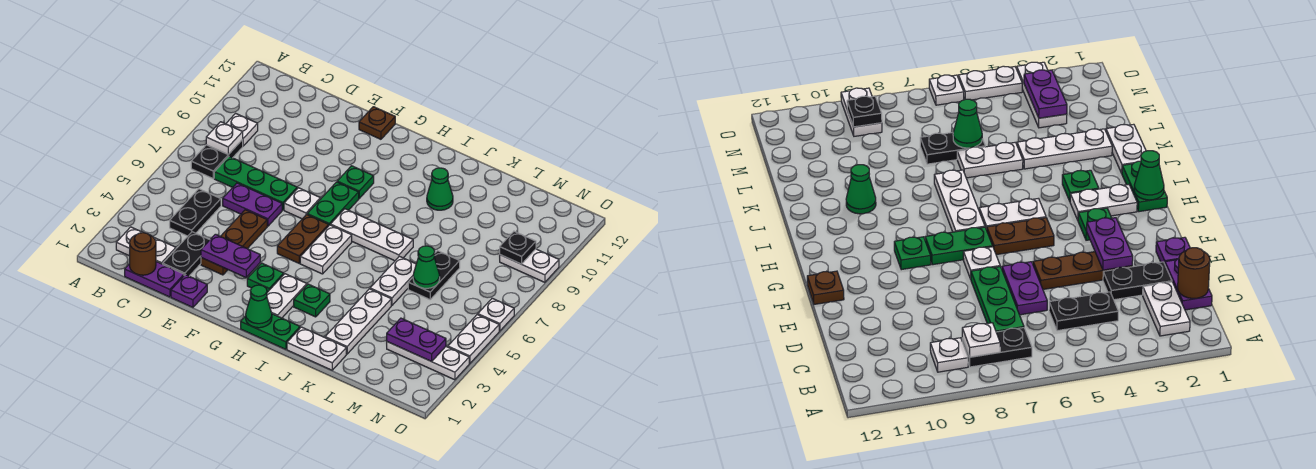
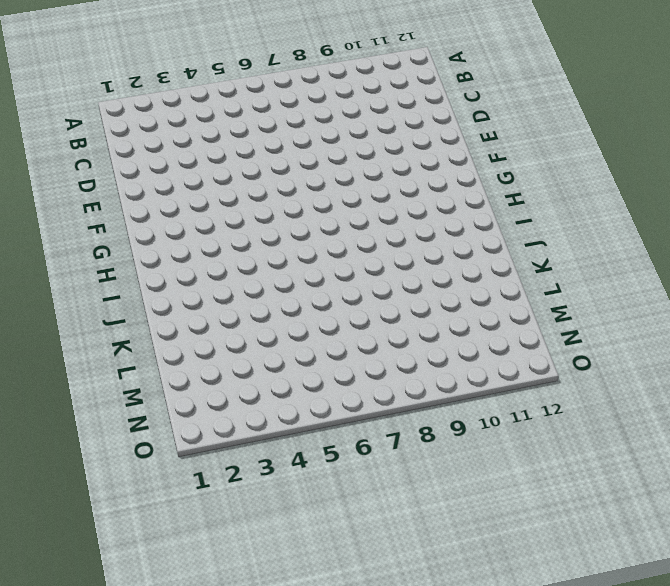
none -> white plate B2:C2 level 1
none -> black plate B7:B8 level 1
none -> white plate B9 level 1
none -> purple plate C1:D1 level 1

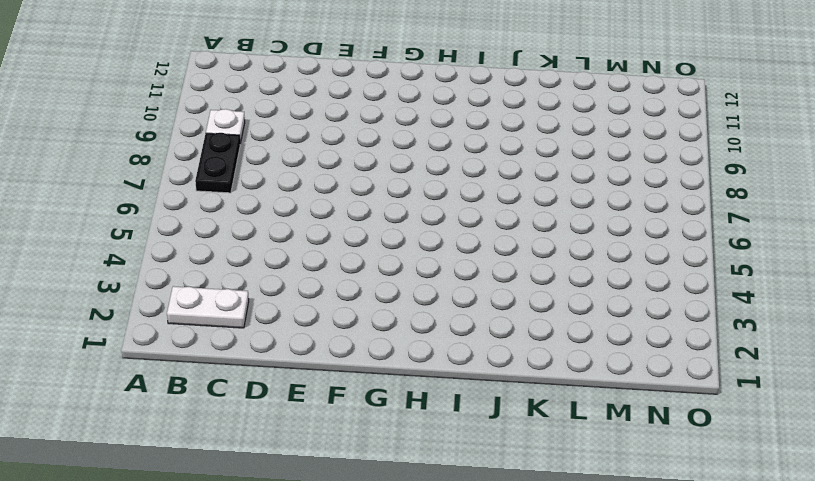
none -> purple plate C1:D1 level 1
none -> black plate C4:C5 level 1
none -> green plate C7:E7 level 1
none -> black plate D2:D3 level 1

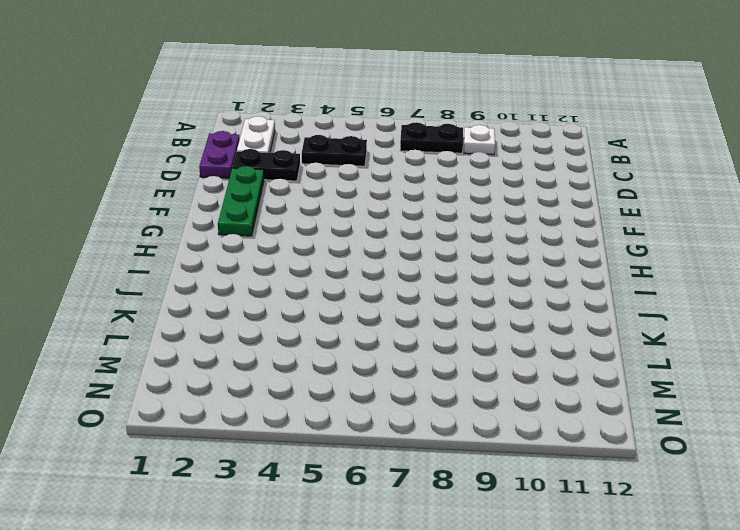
green plate E2:G2 level 1 -> green plate C7:E7 level 1
none -> purple plate D6:E6 level 1
none -> purple plate E1 level 1
none -> brown plate E3:E5 level 1
none -> white plate F7 level 1

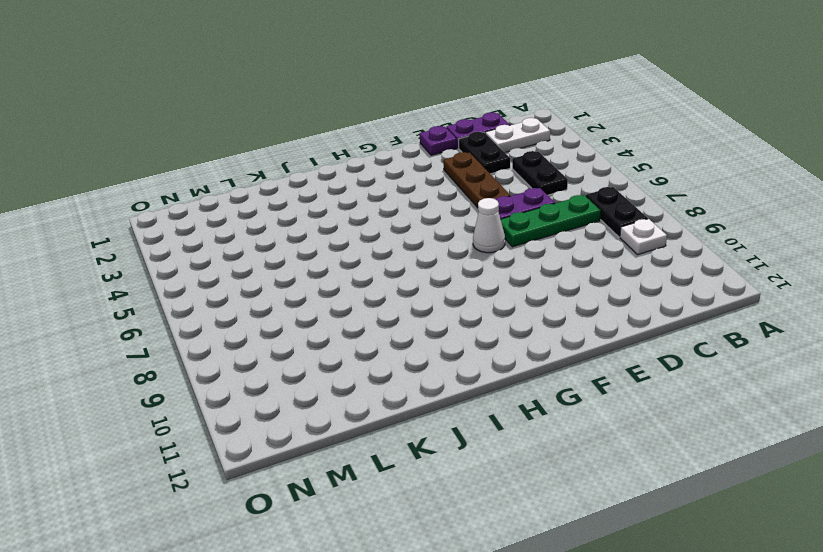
white cone F7 level 1 -> white plate F7 level 1
none -> brown plate F12 level 1
none -> green plate G3 level 1
none -> brown plate G5:G6 level 1
none -> green plate G7:G8 level 1

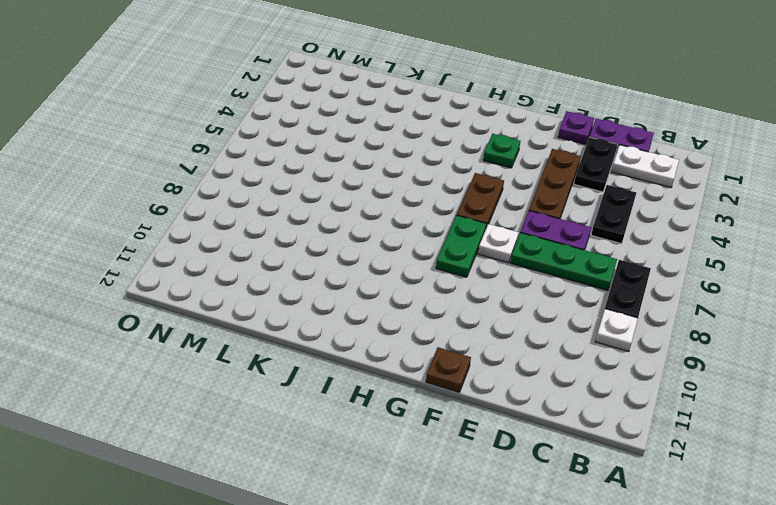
none -> green plate G9 level 1
none -> green plate H1:I1 level 1
none -> white plate H2:H3 level 1
none -> white plate H5:H6 level 1

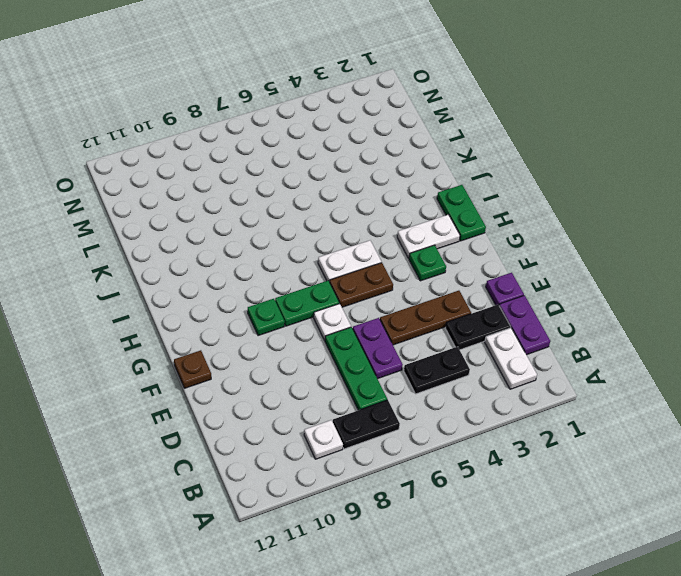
none -> white plate H7:J7 level 1
none -> green plate I3 level 1
none -> white plate J1:K1 level 1
none -> green cone J10 level 1

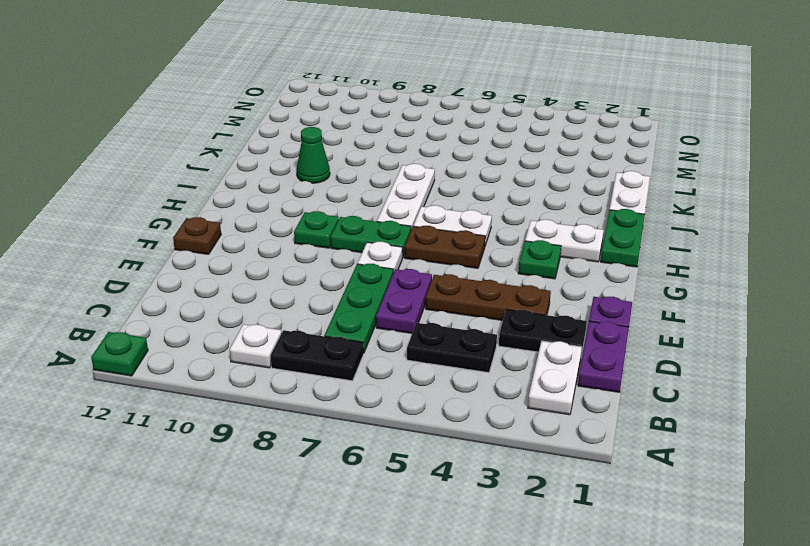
green plate A12 level 1 -> green plate I3 level 1
none -> white plate K2:K4 level 1
none -> white plate K5:K6 level 1
none -> black plate L6:L7 level 1
none -> white plate M3:O3 level 1

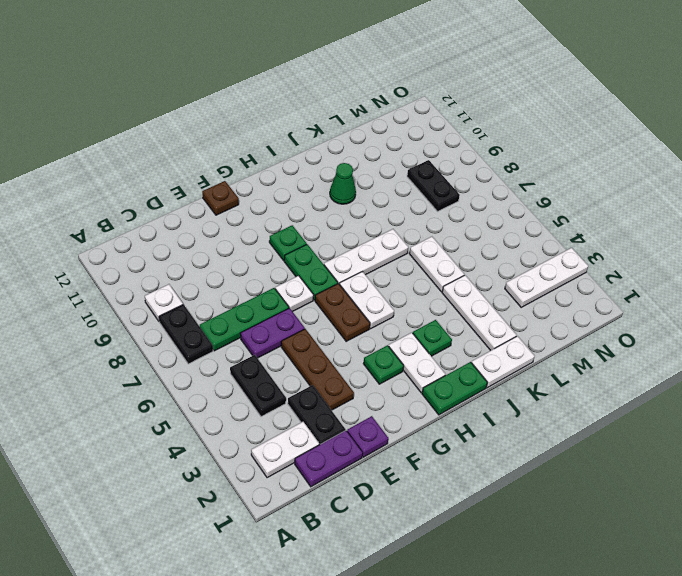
black plate M8:M9 level 1 -> black plate L6:L7 level 1
none -> white plate N9:O9 level 1
none -> white plate O4:O5 level 1
none -> white plate O6 level 1
none -> white plate B8 level 2

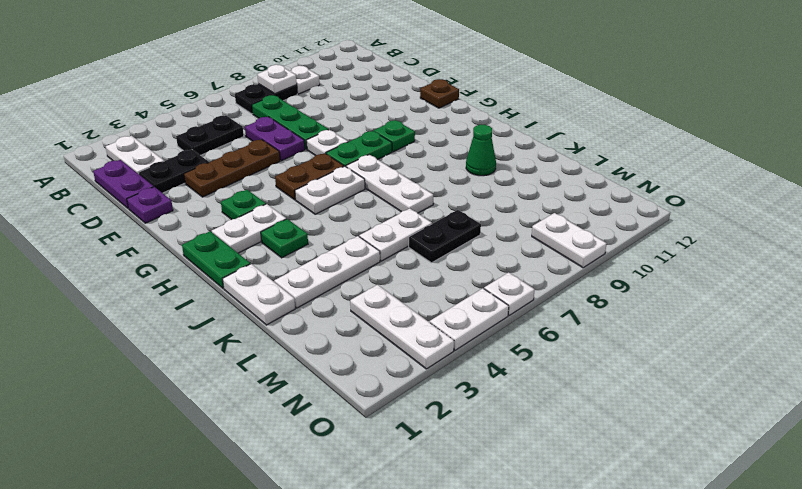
none -> brown round brick C1 level 2
none -> purple plate E3:F3 level 2
none -> green cone H1 level 2
none -> green cone L6 level 2

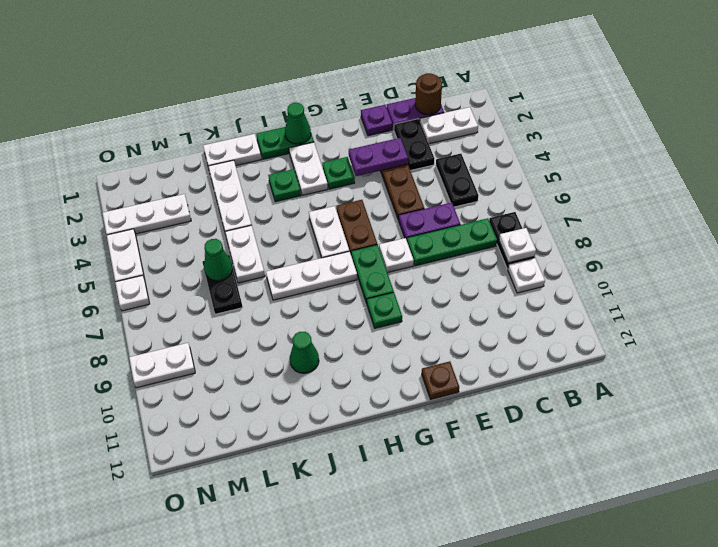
none -> purple plate M3:N3 level 2
none -> black plate N9 level 2

